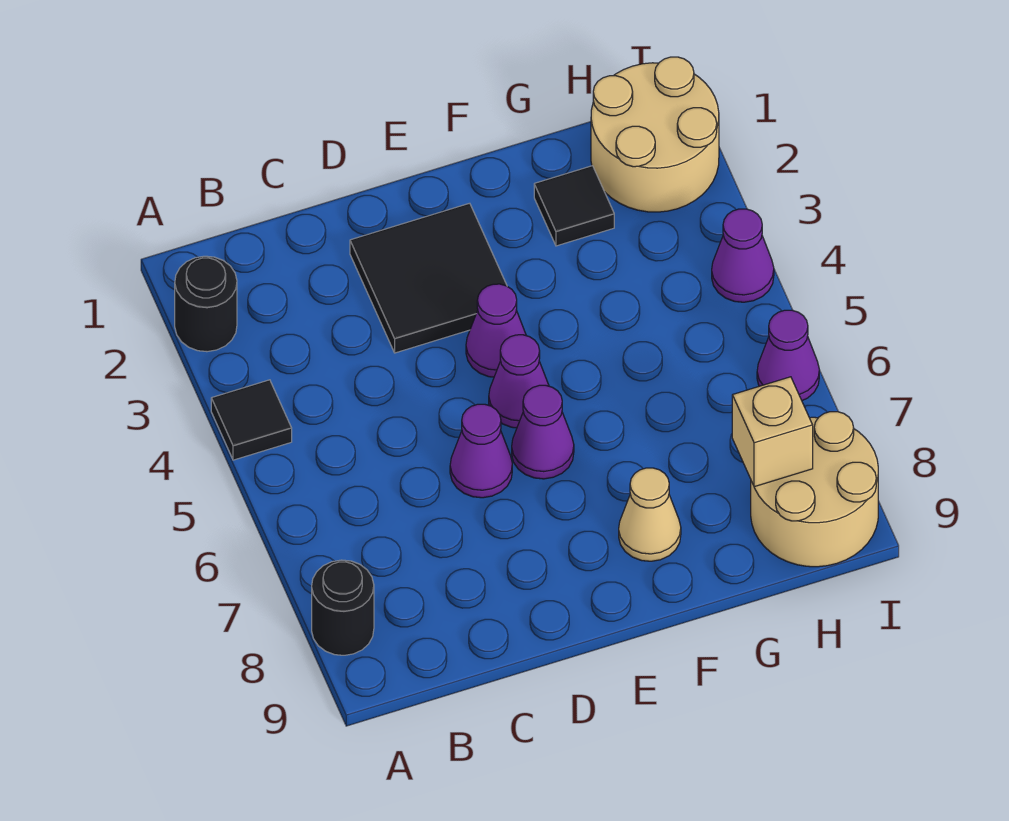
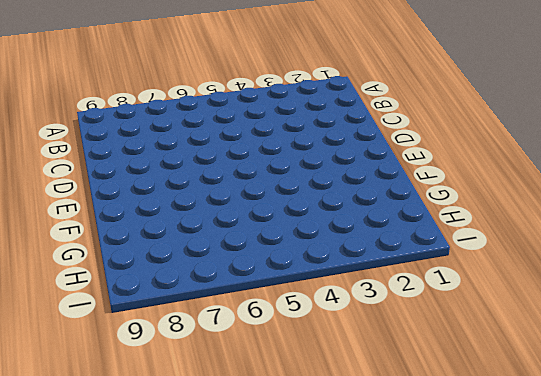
none -> black round brick A2 level 1
none -> black tile A4 level 1
none -> black round brick A8 level 1

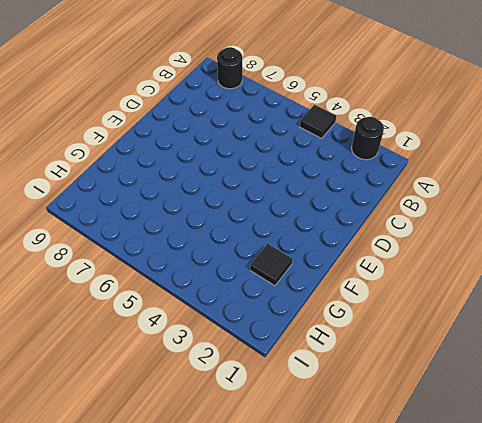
none -> black tile D2:E3 level 1
none -> purple cone D6 level 1
none -> purple cone E4 level 1

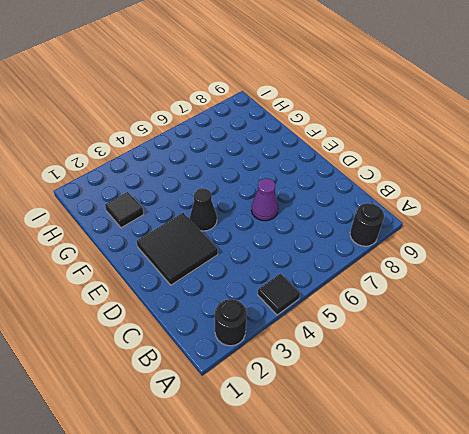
black cone E4 level 1 -> purple cone E4 level 1
none -> purple cone E5 level 1
none -> purple cone E6 level 1
none -> tan cone F8 level 1

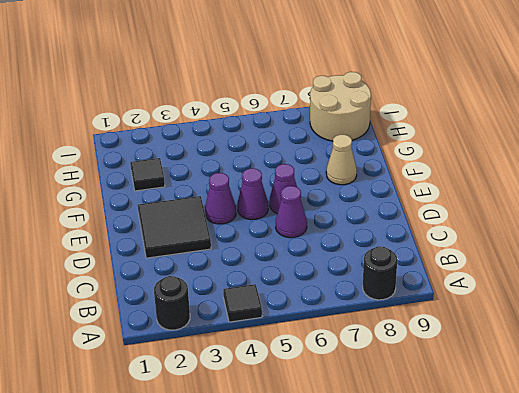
none -> tan round brick H1:I2 level 1
none -> purple cone I4 level 1
none -> purple cone I6 level 1

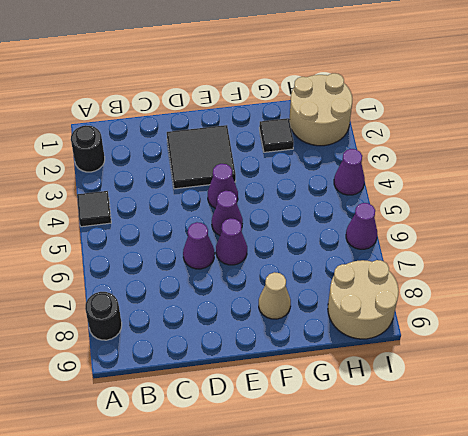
none -> tan brick H8 level 2

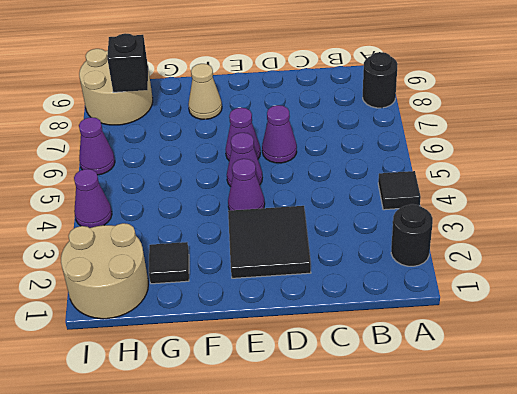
black brick H8 level 2 -> tan brick H8 level 2

